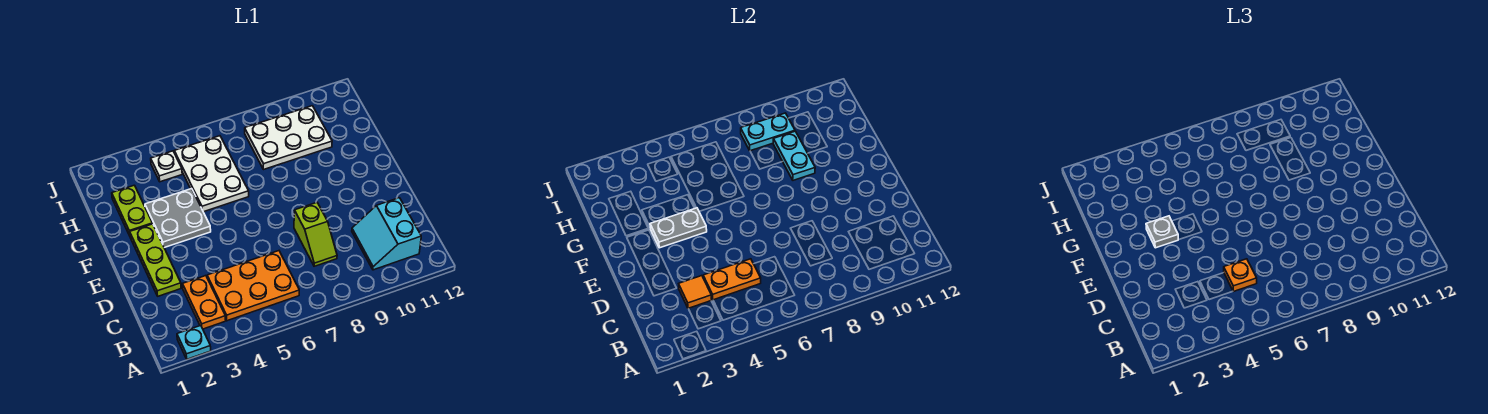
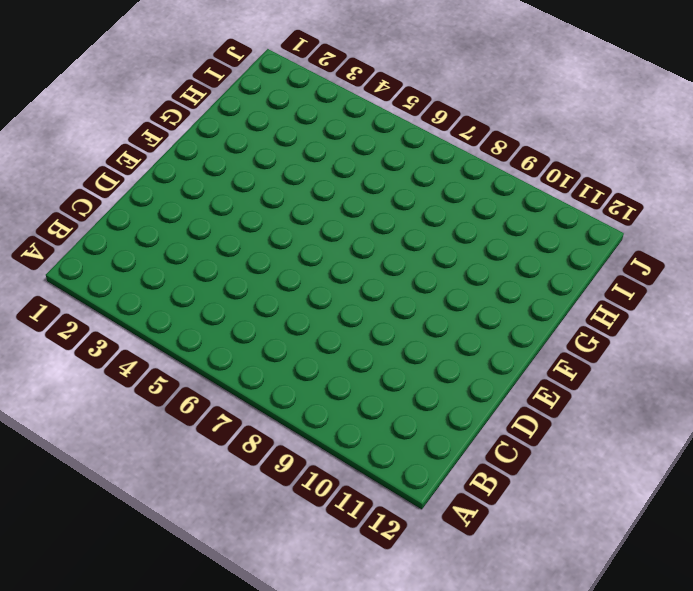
none -> cyan plate A2 level 1
none -> orange plate B3:C3 level 1
none -> orange plate B4:C6 level 1

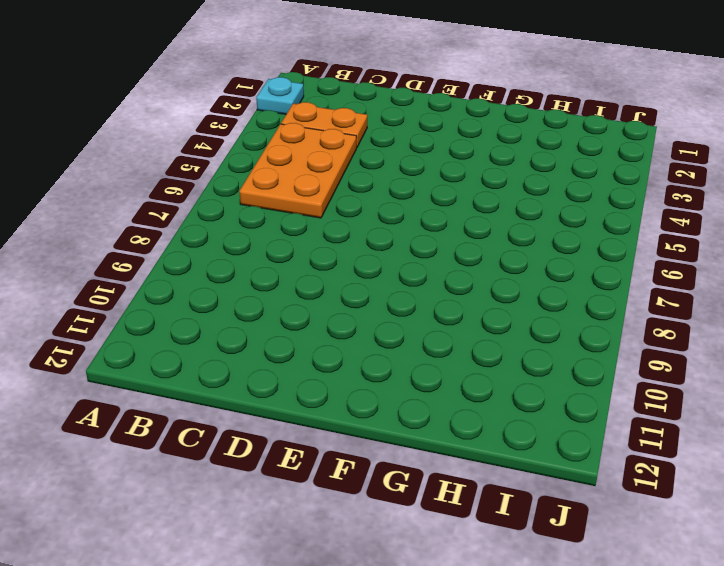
none -> cyan slope B10:C11 level 1 top 11
none -> lime slope C8:D8 level 1 top D
none -> lime plate D2:F2 level 1

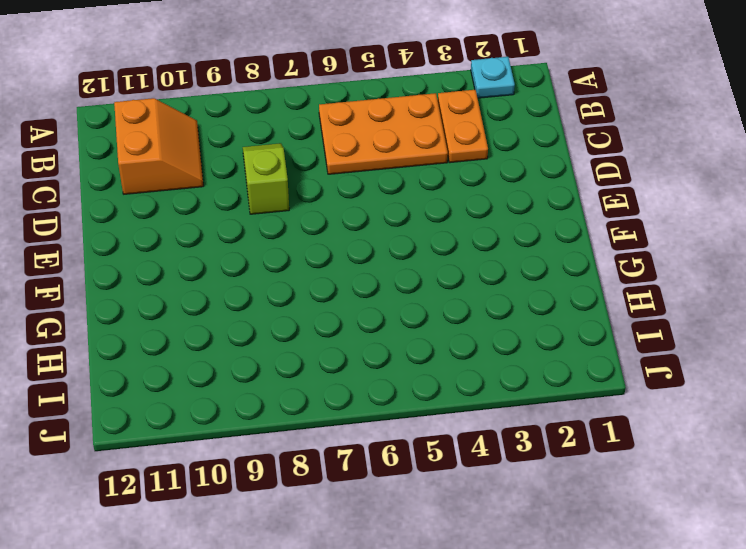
orange slope B10:C11 level 1 top 11 -> cyan slope B10:C11 level 1 top 11
none -> lime plate D2:F2 level 1
none -> grey plate F3:G4 level 1
none -> lime plate G2:H2 level 1

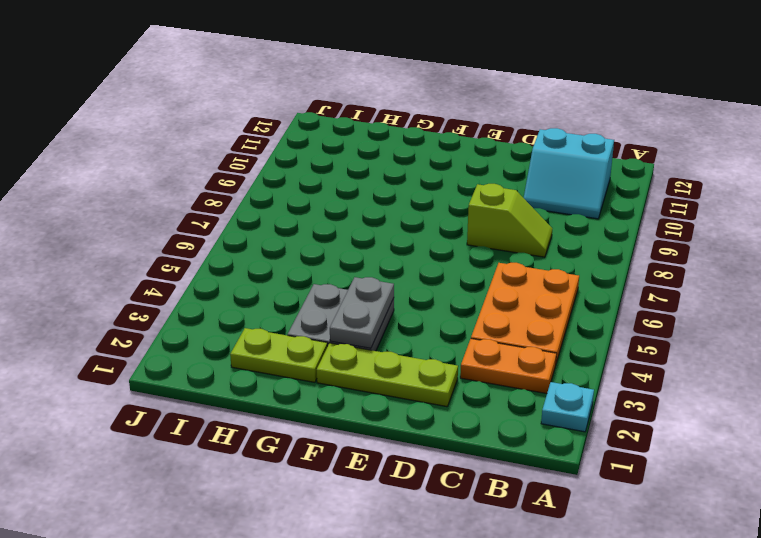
none -> white plate G5:I6 level 1
none -> white plate H8:I10 level 1
none -> white plate I4 level 1

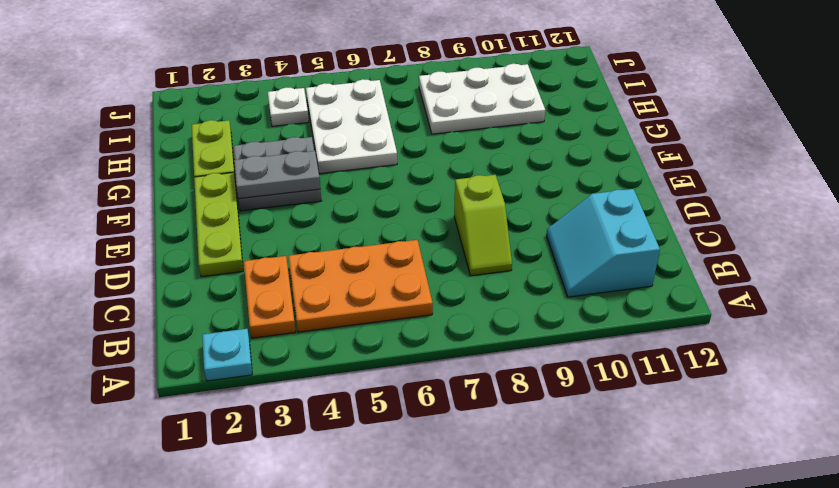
none -> orange tile C3 level 2
none -> orange plate C4:C5 level 2
none -> cyan plate G9:H9 level 2

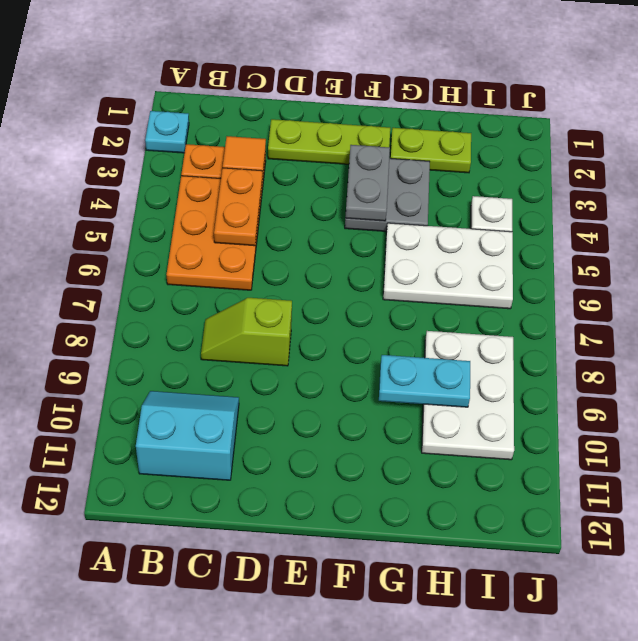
none -> cyan plate I8:I9 level 2
none -> orange plate C5 level 3
none -> grey plate F3 level 3

